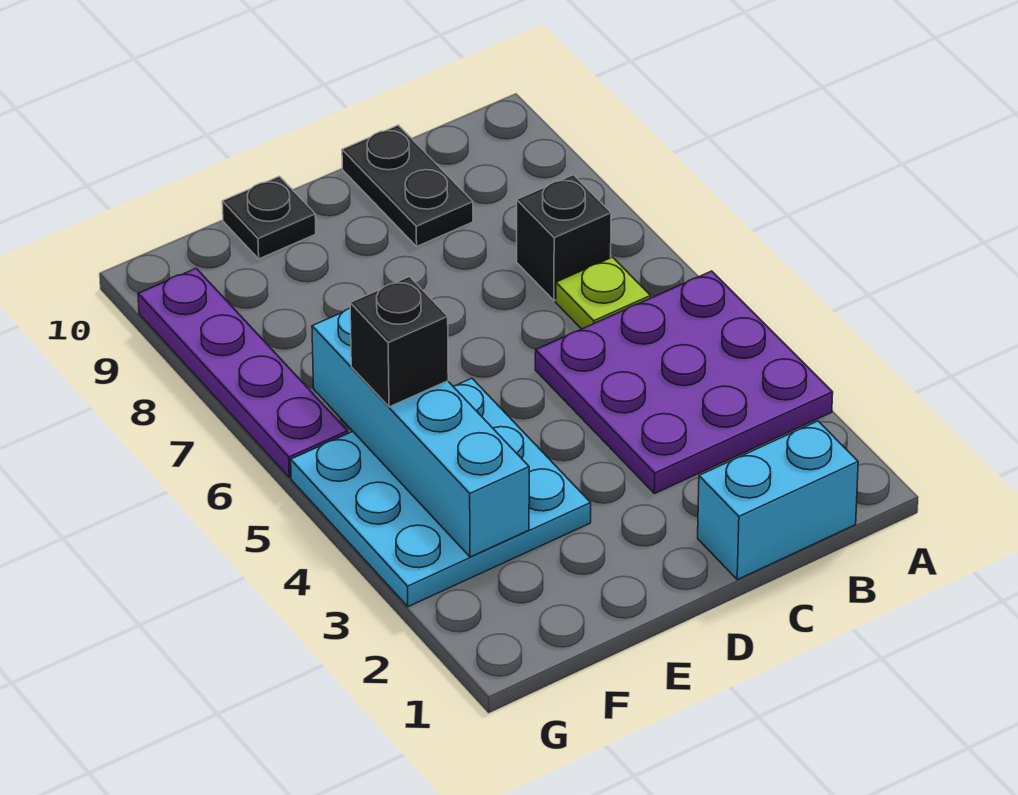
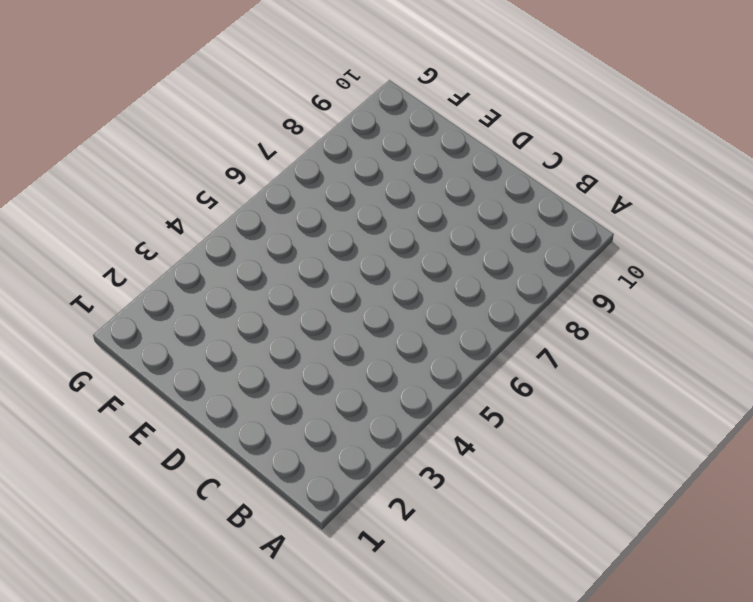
none -> purple plate A3:C5 level 1
none -> cyan brick B1:C1 level 1

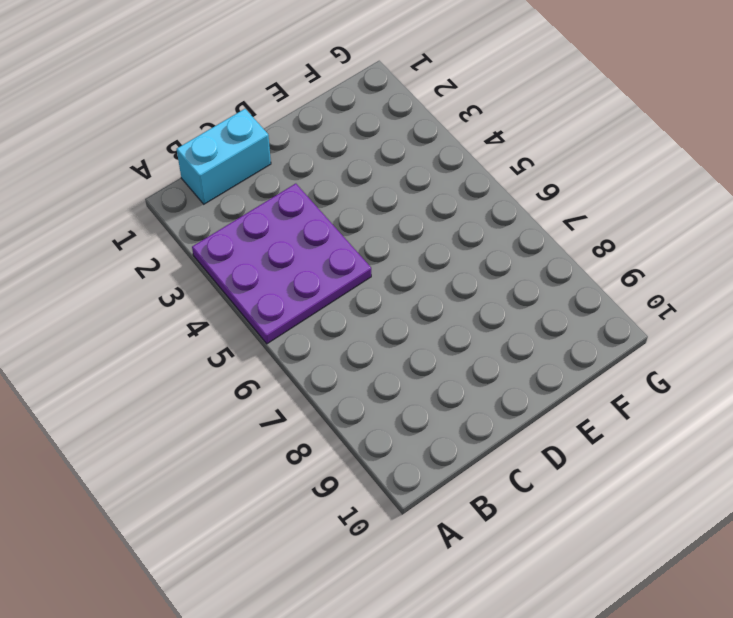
none -> lime plate B6 level 1
none -> black brick B7 level 1

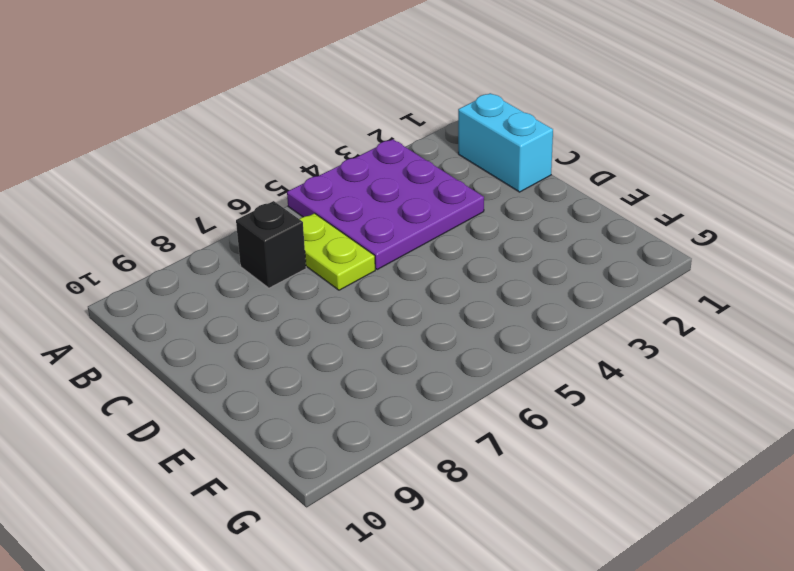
lime plate B6:C6 level 1 -> lime plate B6 level 1
none -> black plate C9:C10 level 1
none -> cyan plate E3:G5 level 1

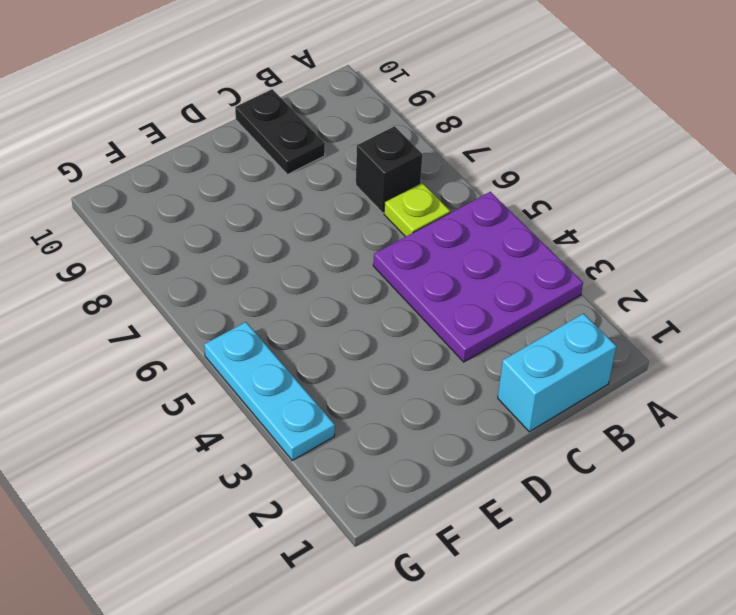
cyan plate G3:G5 level 1 -> cyan plate E3:G5 level 1
none -> black plate E10 level 1
none -> purple plate G6:G9 level 1

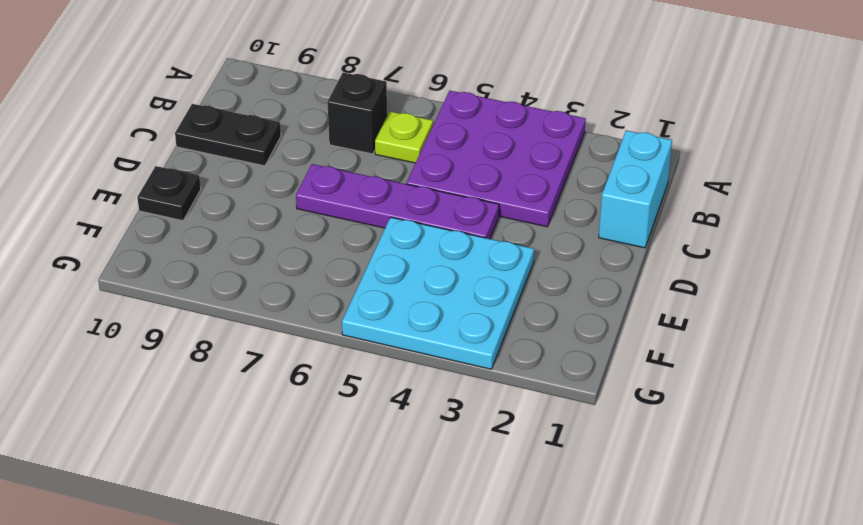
purple plate D4:D7 level 1 -> purple plate G6:G9 level 1
none -> cyan brick F3:F6 level 2
none -> black brick F5 level 3

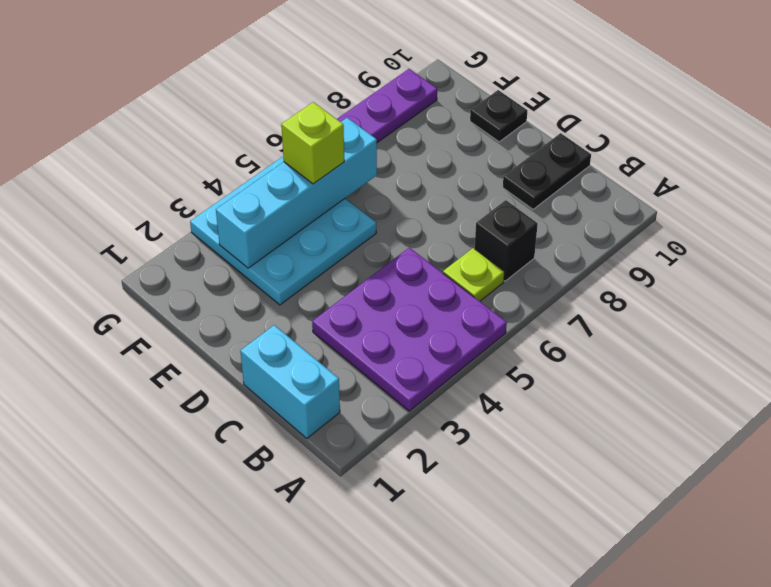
lime brick F5 level 3 -> black brick F5 level 3

